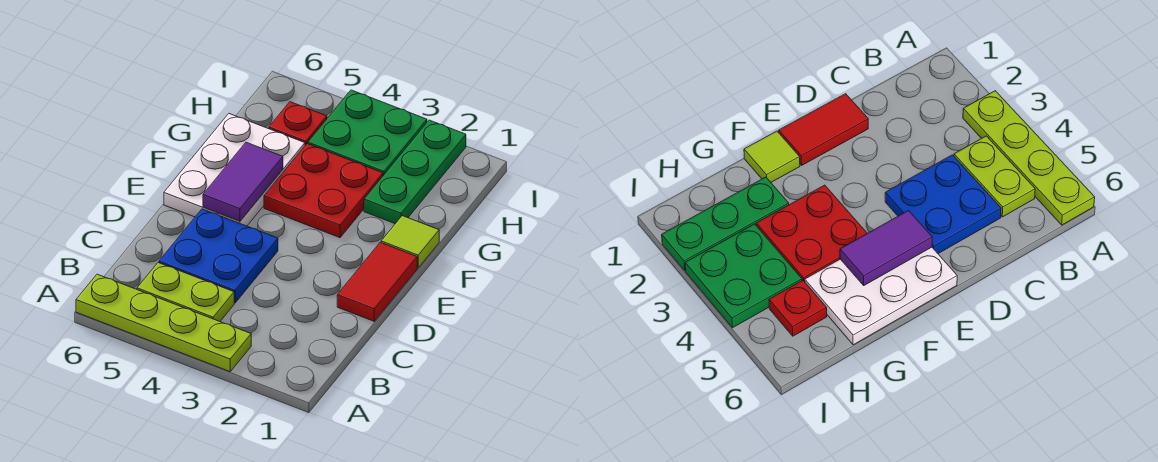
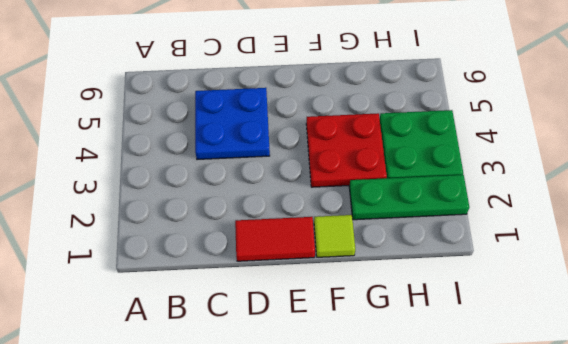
none -> lime plate A3:A6 level 1
none -> lime plate B4:B5 level 1

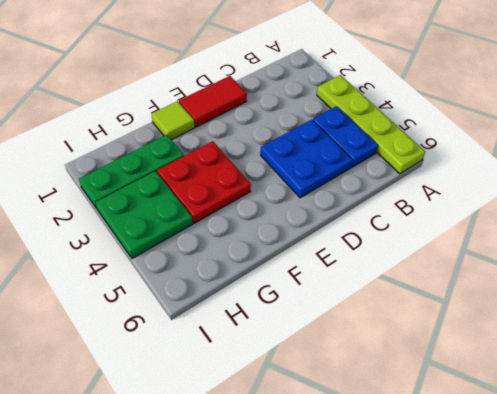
blue plate B4:B5 level 1 -> lime plate B4:B5 level 1
none -> white plate E5:G6 level 1
none -> red plate H5 level 1

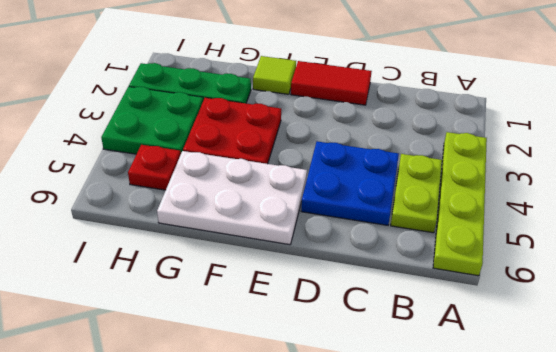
none -> purple tile E5:F5 level 2

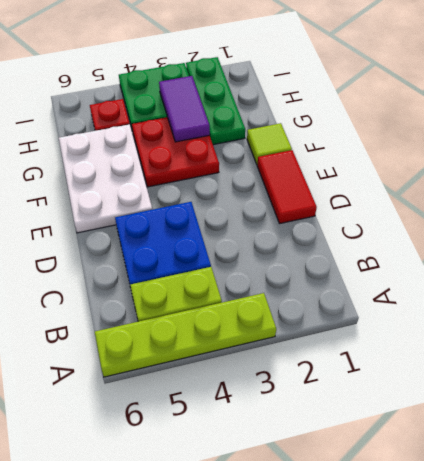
purple tile G3:H3 level 2 -> purple tile E5:F5 level 2

